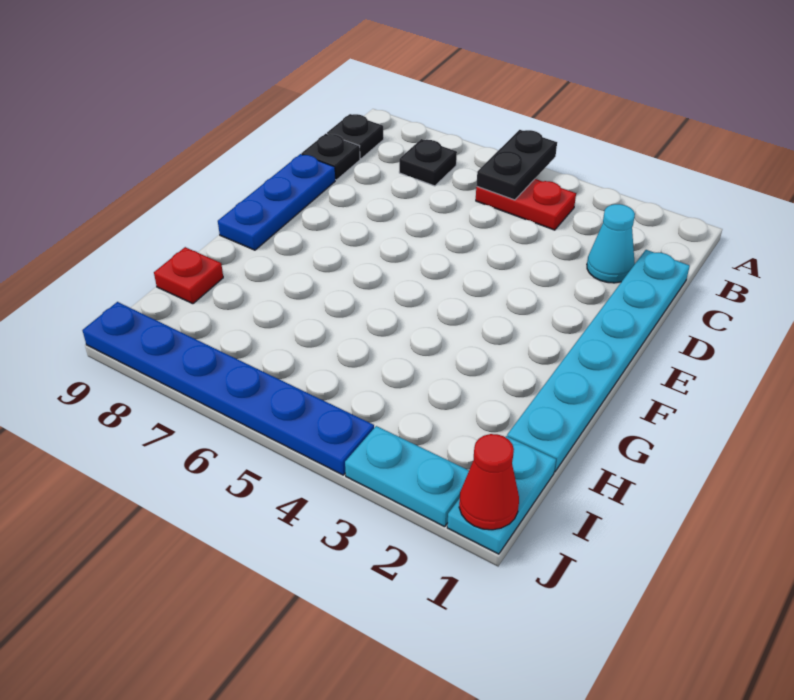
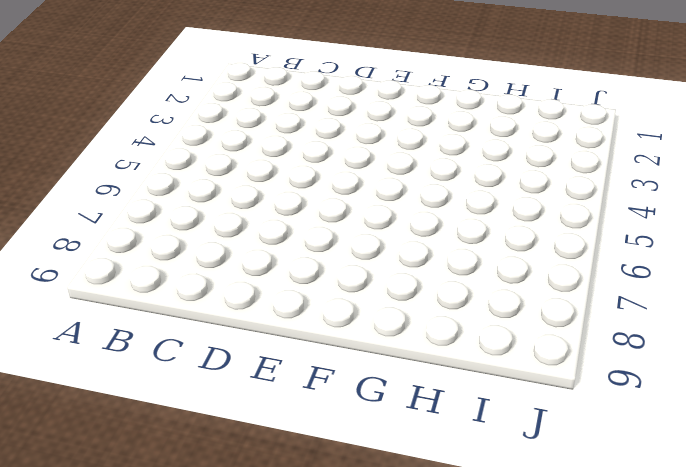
none -> red plate B4:B5 level 1
none -> black plate B7 level 1
none -> black plate B9 level 1

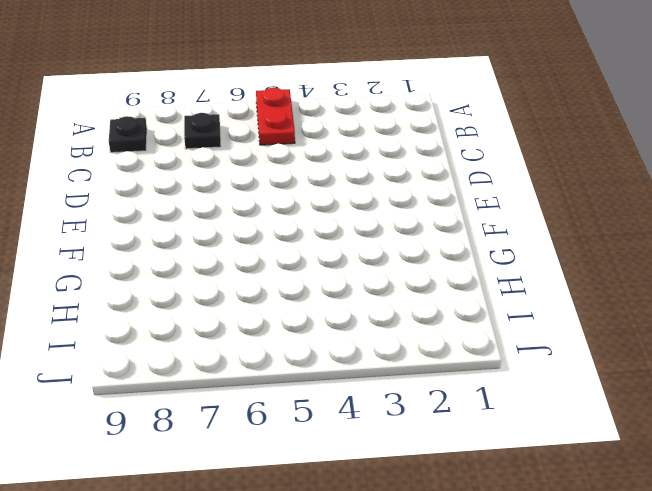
red plate A5:B5 level 1 -> red plate B4:B5 level 1
none -> cyan plate C1:H1 level 1
none -> cyan cone C2 level 1
none -> black plate C9 level 1

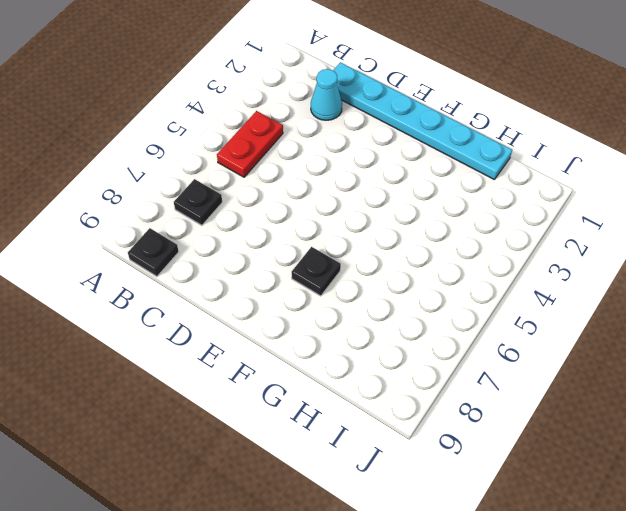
black plate F7 level 1 -> black plate C9 level 1
none -> blue plate D9:F9 level 1
none -> red plate H9 level 1
none -> cyan plate I1:J1 level 1

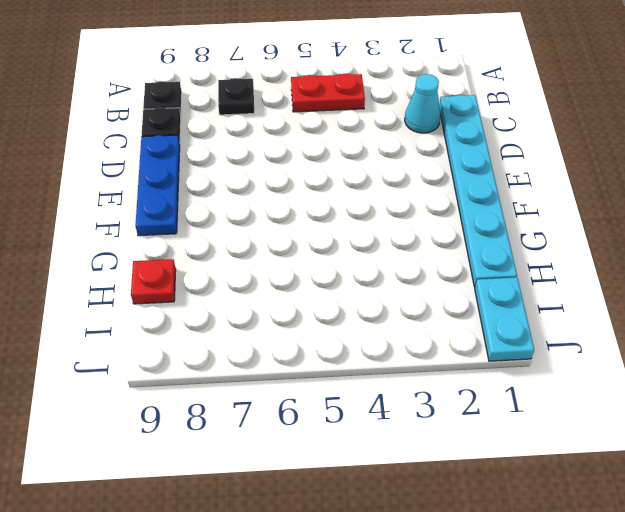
none -> cyan plate J2:J3 level 1
none -> blue plate J4:J9 level 1
none -> black plate A5:B5 level 2

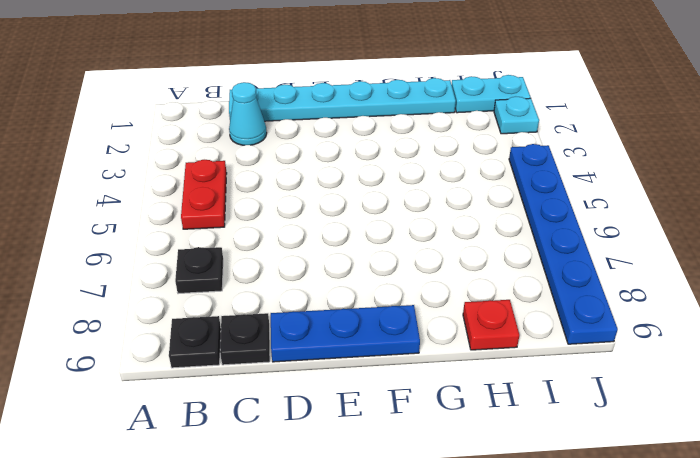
cyan plate J2 level 1 -> cyan plate J2:J3 level 1
none -> black plate A5:B5 level 2
none -> red cone J1 level 2

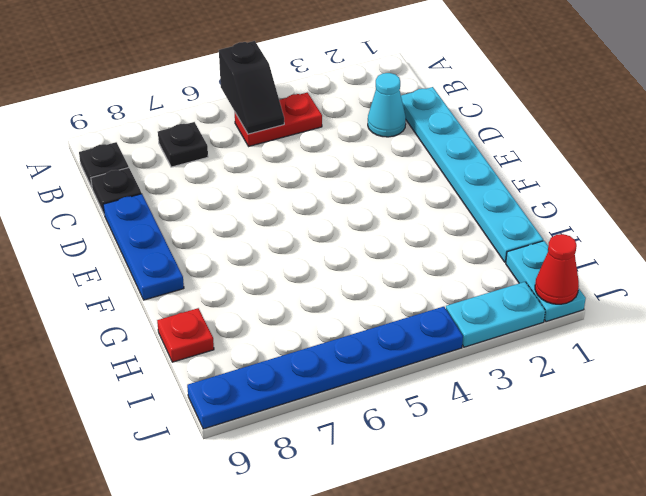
black slope A5:B5 level 2 top A -> black plate A5:B5 level 2

